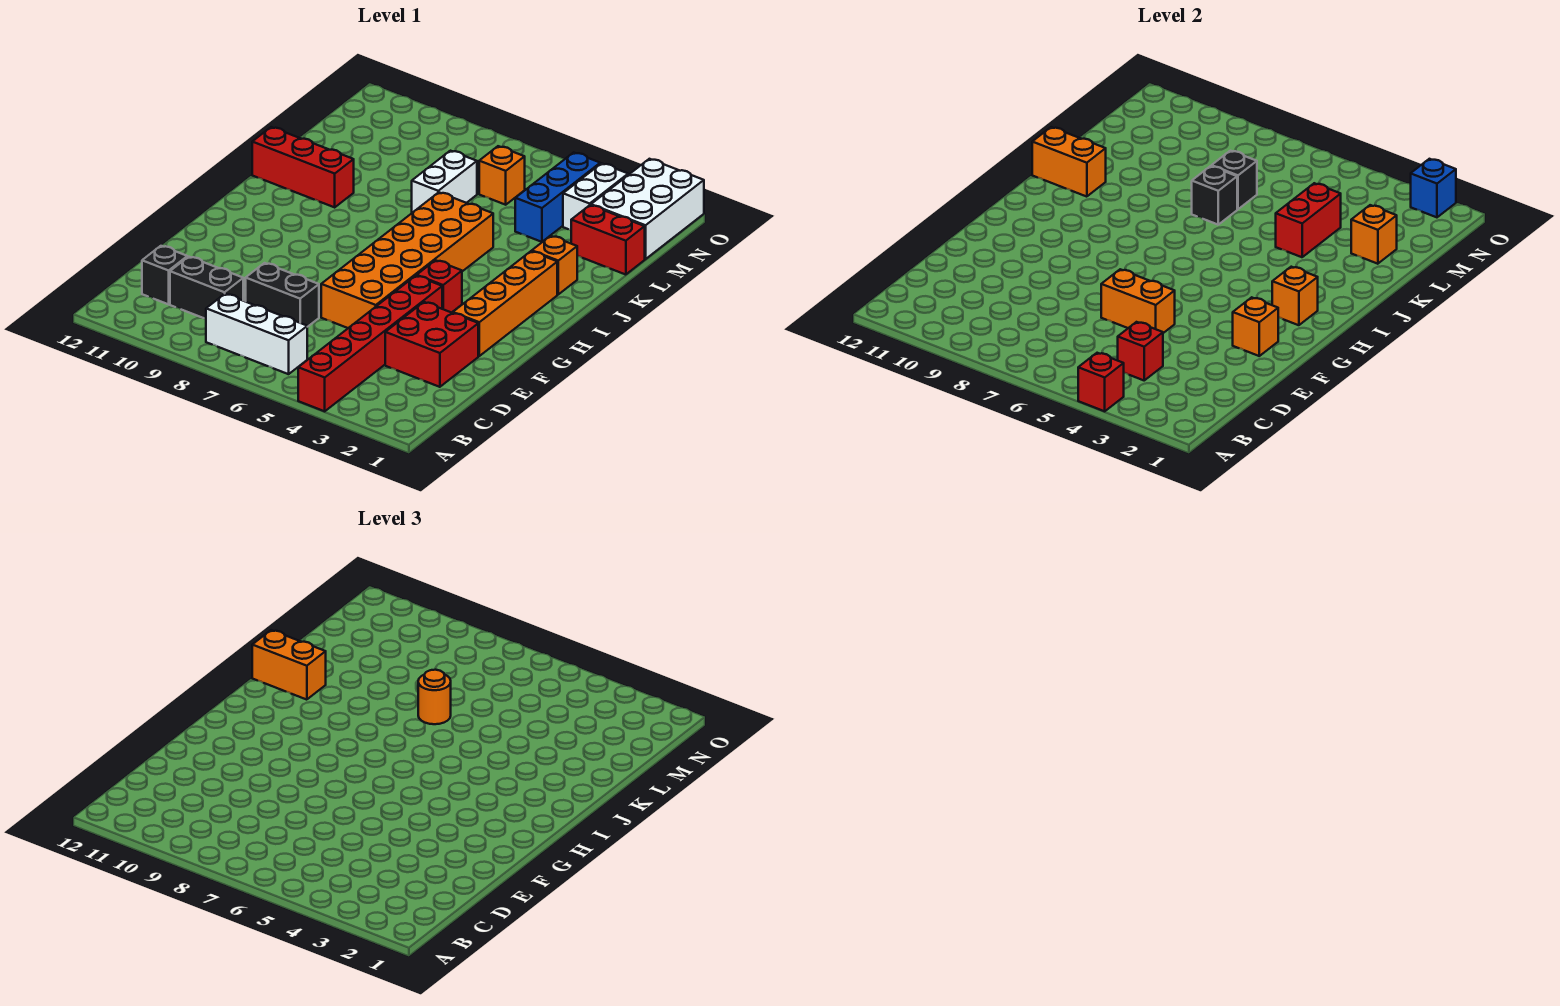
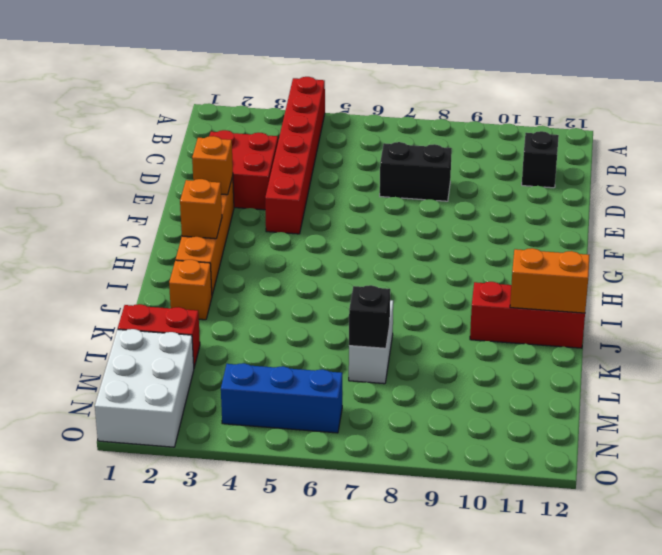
blue brick N4:N6 level 1 -> blue brick L4:N4 level 1
none -> white brick B6:B8 level 1
none -> black brick C9:C10 level 1
none -> orange brick E5:J6 level 1
none -> red brick G4 level 1

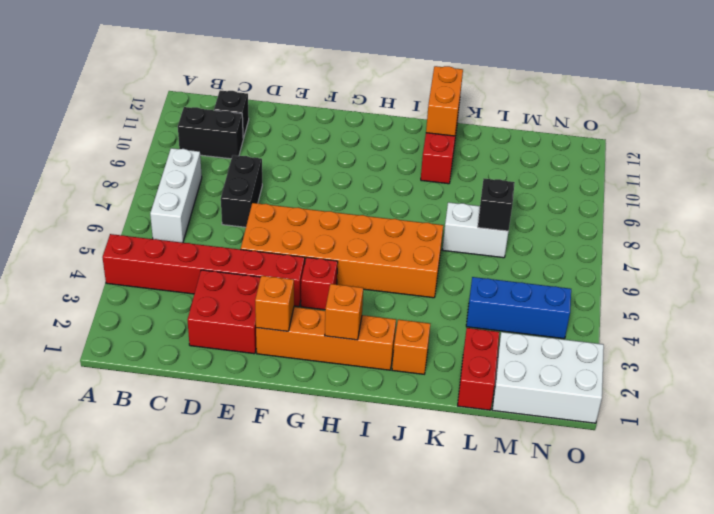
black brick B10:C10 level 1 -> black brick C9:C10 level 1
none -> white brick M3:N3 level 1
none -> orange brick M6 level 1
none -> red brick A4 level 2
none -> red brick C4 level 2

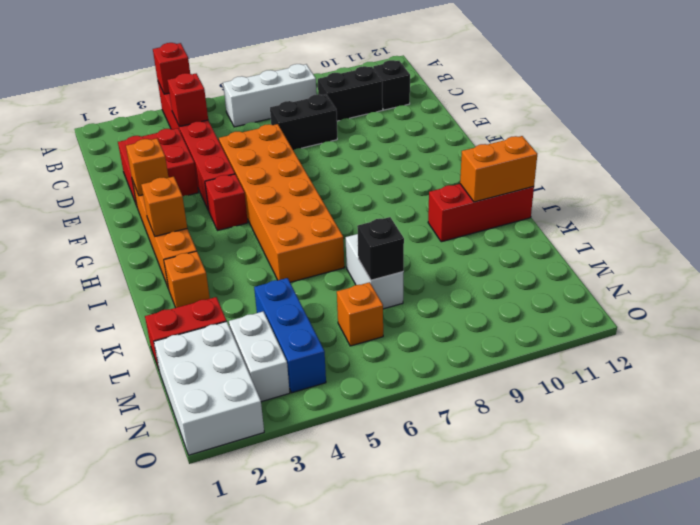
none -> orange brick E5:E6 level 2
none -> red brick K4:L4 level 2
none -> black brick K7 level 2
none -> orange brick L2 level 2

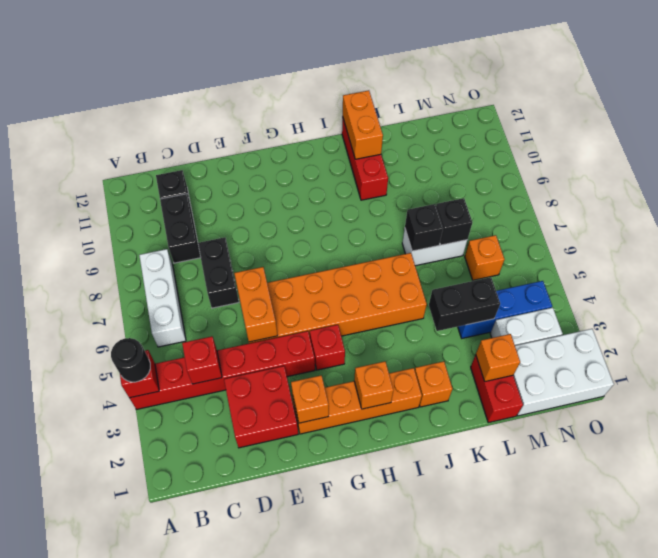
black round brick A4 level 3 -> none
black brick K4:L4 level 2 -> red brick K4:L4 level 2
none -> blue brick O2 level 2
none -> orange brick J11:J12 level 3
none -> orange round brick K7 level 3

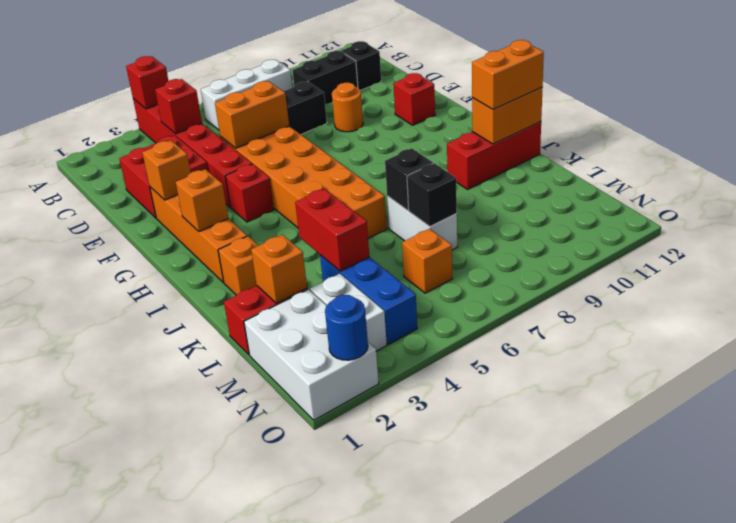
orange round brick E9 level 1 -> orange round brick K7 level 3
red brick F11 level 1 -> none
blue round brick O2 level 2 -> blue brick O2 level 2

